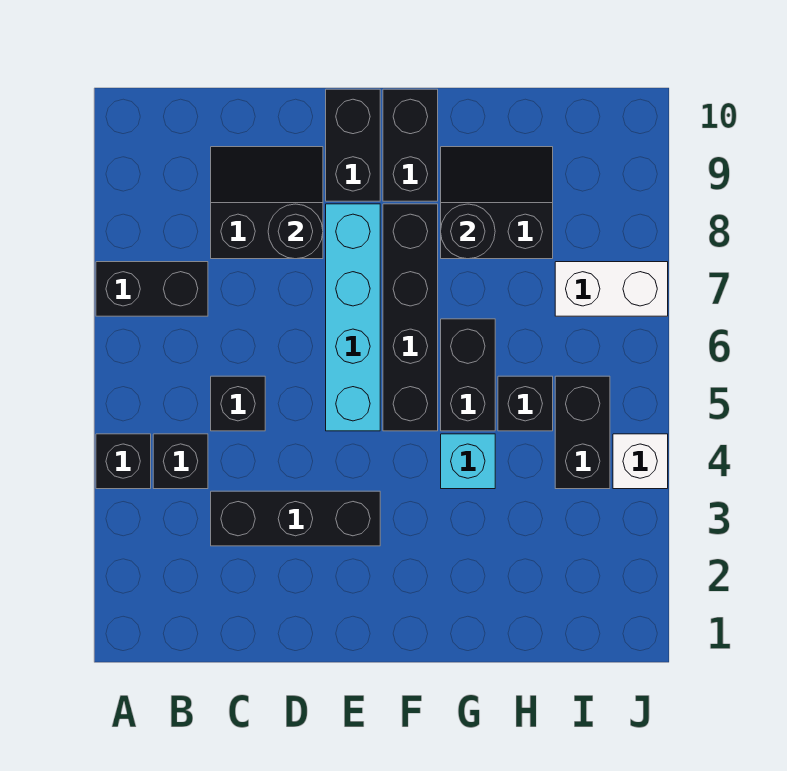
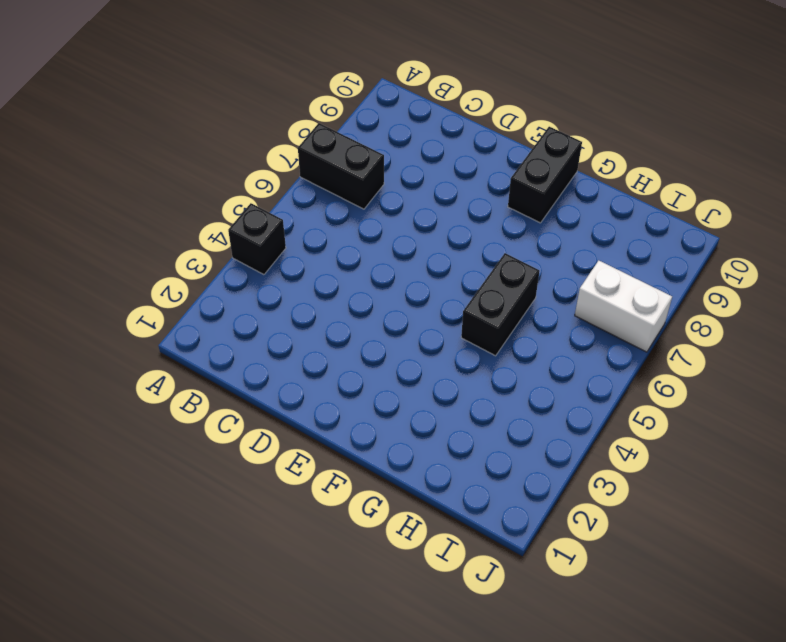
none -> black brick B4 level 1
none -> black brick C3:E3 level 1
none -> black brick C5 level 1

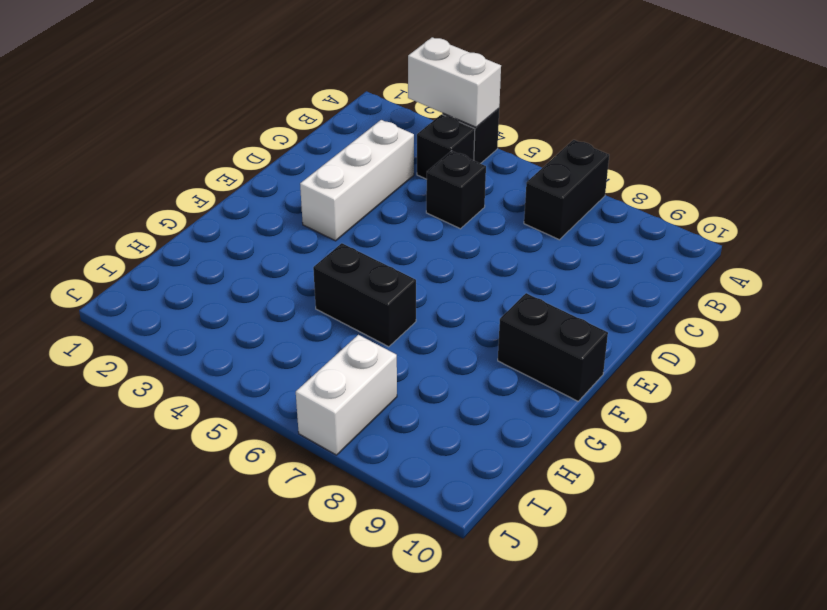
white brick A3:A4 level 2 -> none
white brick C3:E3 level 1 -> black brick C3:E3 level 1
none -> black slope C8:D9 level 1 top 8
none -> cyan brick E5:E8 level 1
none -> black brick E9:E10 level 1

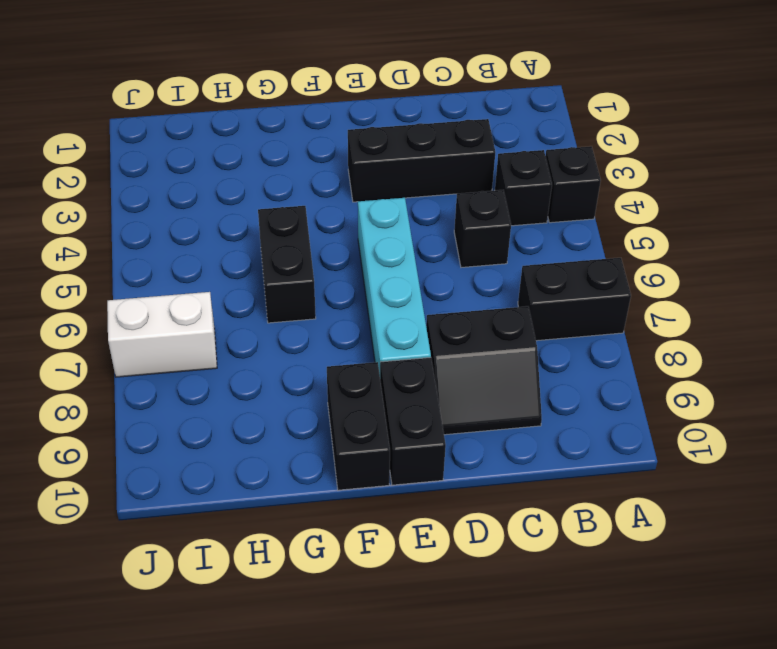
none -> black brick F5:F8 level 1
none -> cyan brick G4 level 1
none -> black slope G8:H9 level 1 top 8

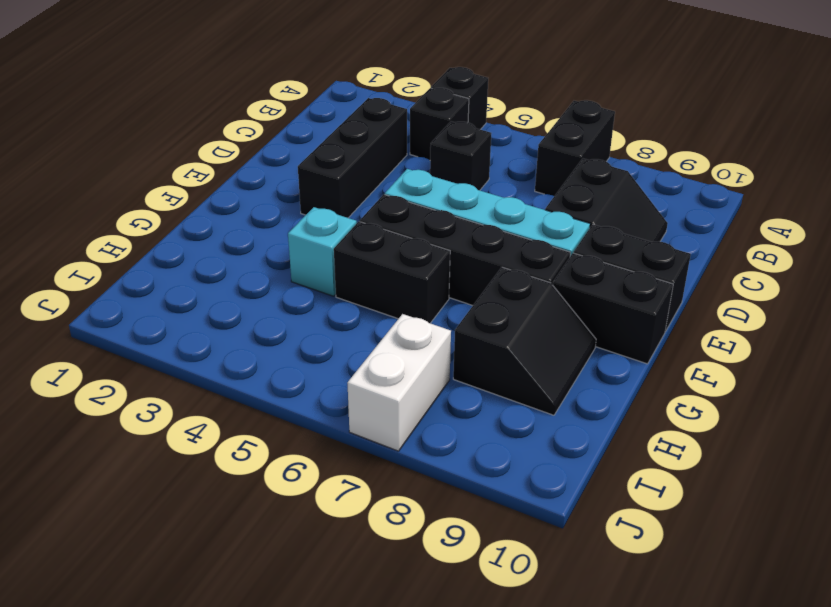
none -> black brick H5 level 1
none -> black brick I4:I5 level 1
none -> white brick J4 level 1

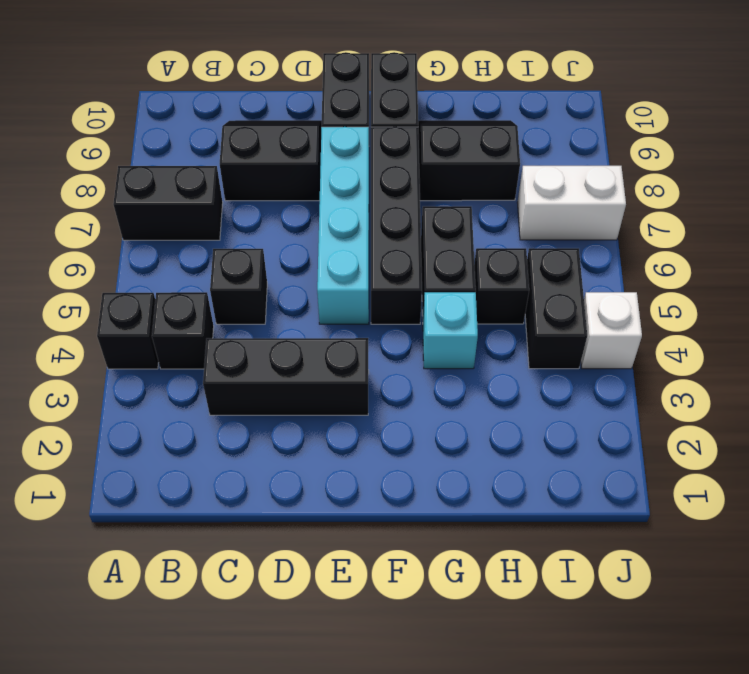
none -> black round brick D8 level 2
none -> black round brick G8 level 2

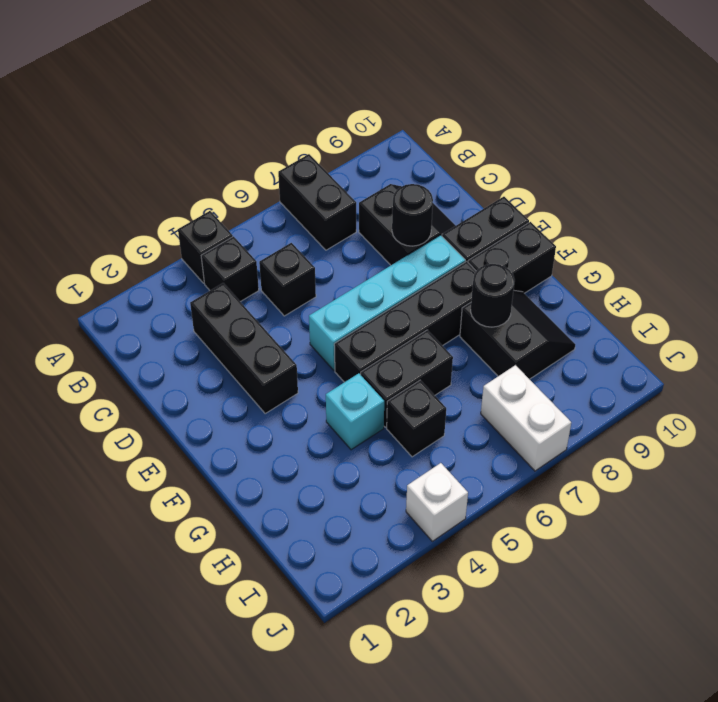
none -> black brick I4:I5 level 1

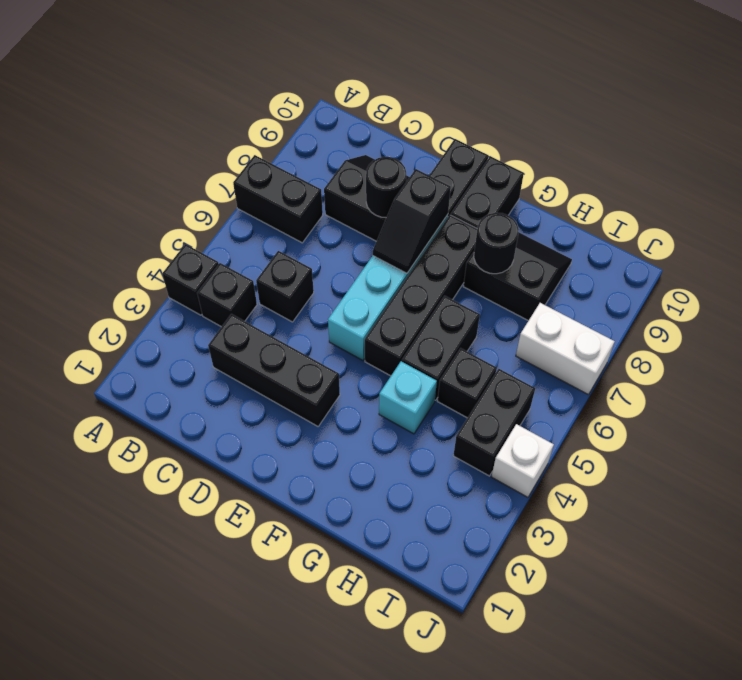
black slope E7:E8 level 2 top 8 -> none

